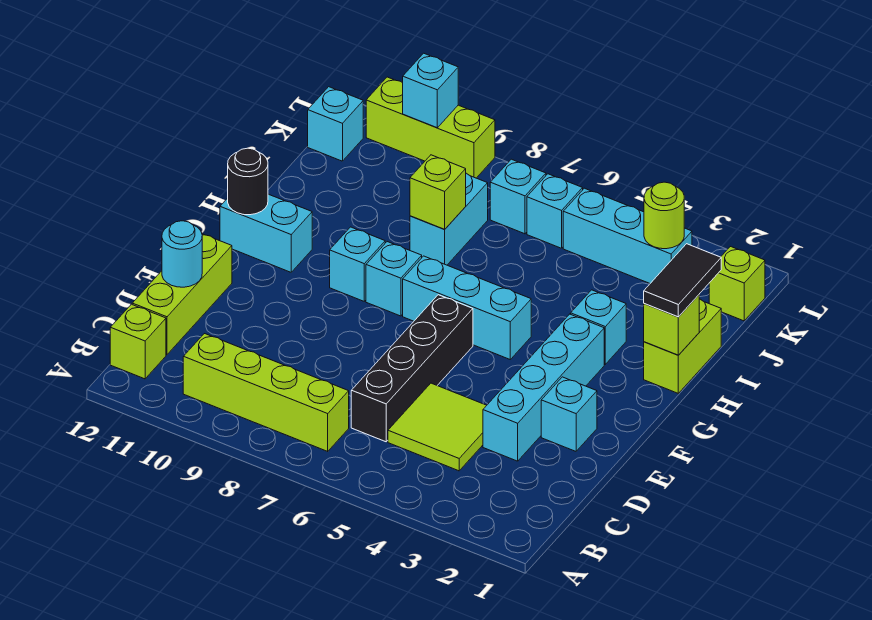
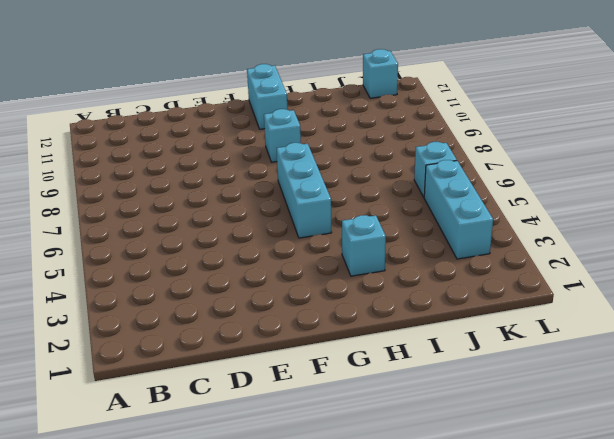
none -> lime brick B7:B10 level 1
none -> lime brick B12 level 1
none -> lime tile C4:D5 level 1

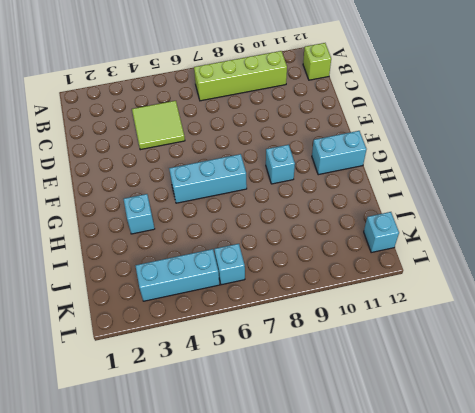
none -> black brick C6:F6 level 1
none -> lime brick C12:E12 level 1
none -> cyan brick D3:G3 level 1

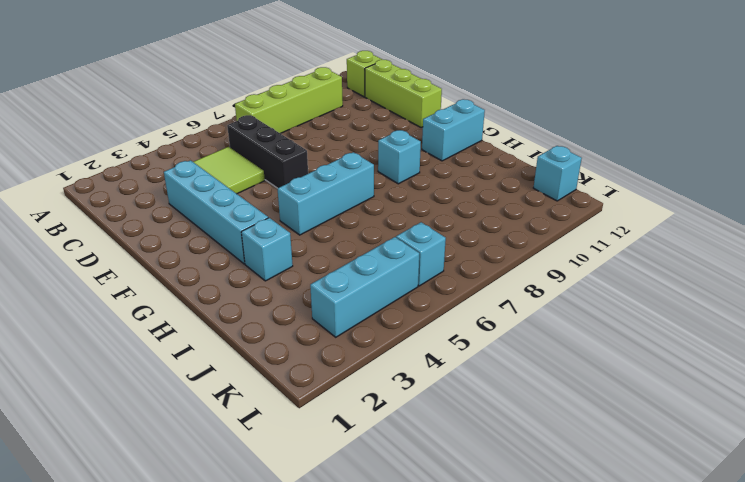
black brick C6:E6 level 1 -> black brick C6:F6 level 1
none -> cyan brick E2 level 1
none -> cyan brick G8 level 1
none -> lime brick H1:I1 level 1

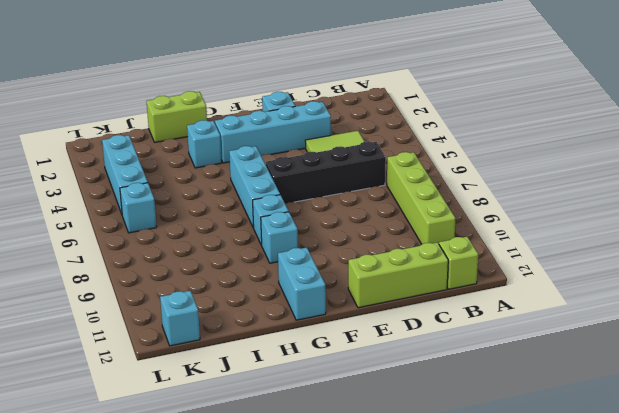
none -> cyan brick I8:J8 level 1
none -> lime brick K1 level 1
none -> cyan brick K7 level 1

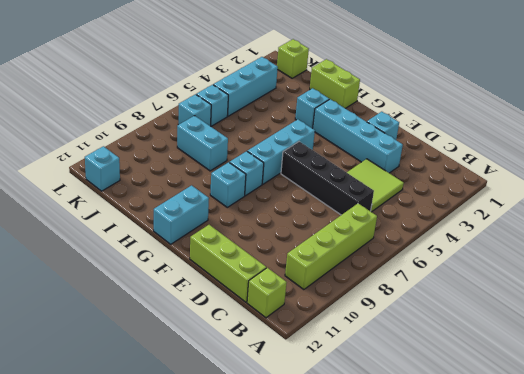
none -> lime brick L9:L11 level 1
none -> cyan round brick D12 level 2
none -> black round brick G12 level 2

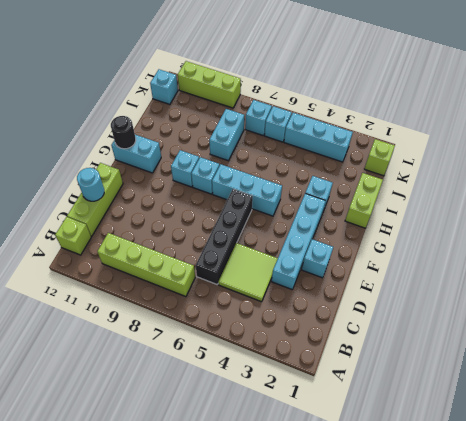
none -> lime brick H1 level 2
none -> lime brick I8 level 2
none -> lime round brick K3 level 2

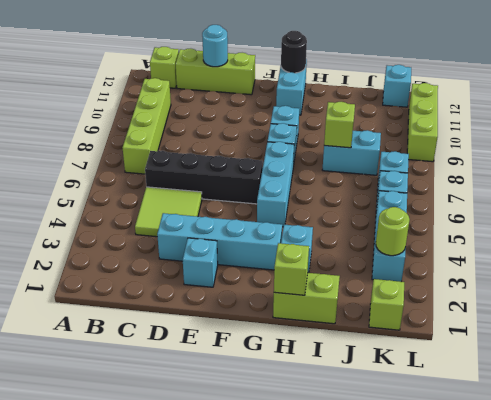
none -> cyan brick L10 level 2
none -> black tile H1:I1 level 3

